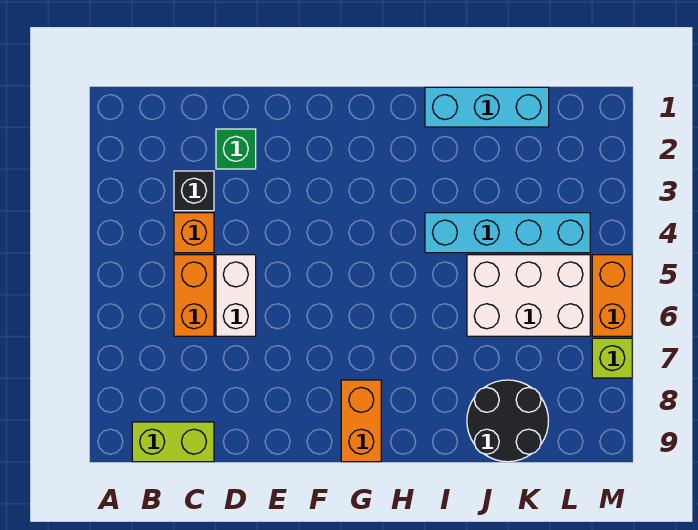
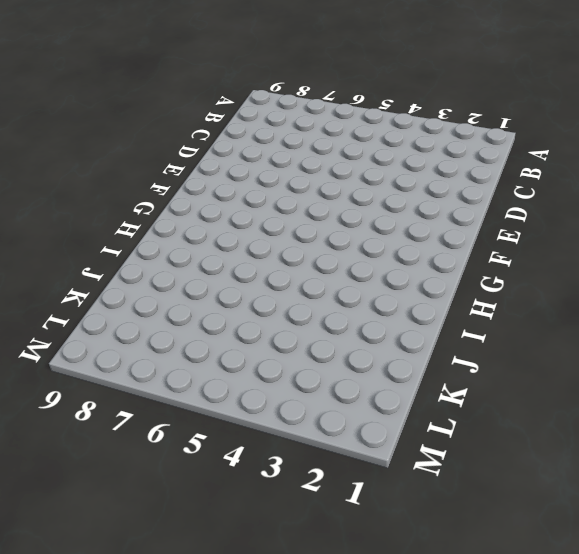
none -> lime brick B9:C9 level 1
none -> black brick C3 level 1
none -> orange brick C4 level 1

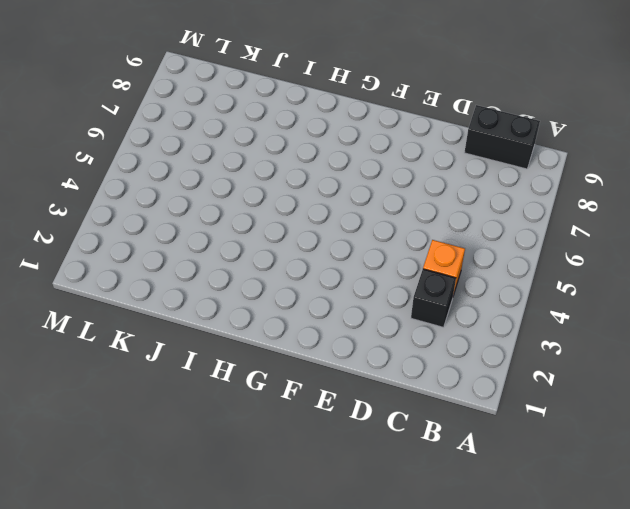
black brick B9:C9 level 1 -> lime brick B9:C9 level 1
none -> orange brick C5:C6 level 1
none -> green brick D2 level 1
none -> white brick D5:D6 level 1

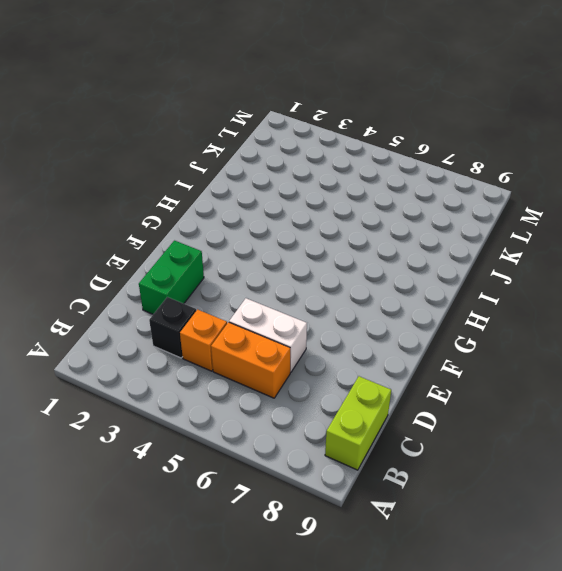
green brick D2:E2 level 1 -> green brick D2 level 1
none -> orange brick G8:G9 level 1
none -> cyan brick I1:K1 level 1
none -> cyan brick I4:L4 level 1

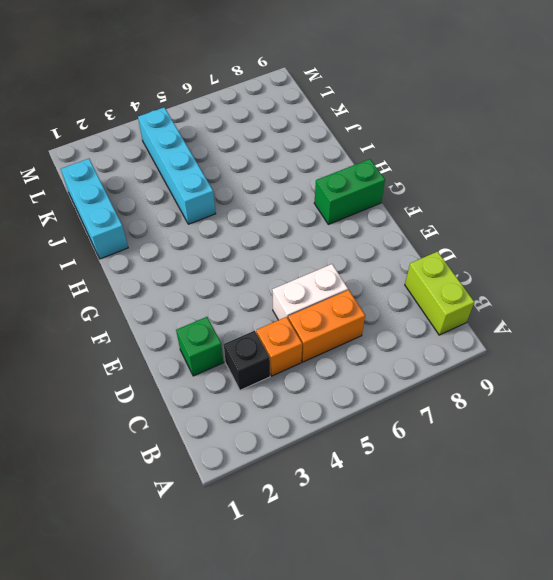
green brick G8:G9 level 1 -> orange brick G8:G9 level 1
none -> white brick J5:L6 level 1
none -> black round brick J8:K9 level 1
none -> orange brick M5:M6 level 1

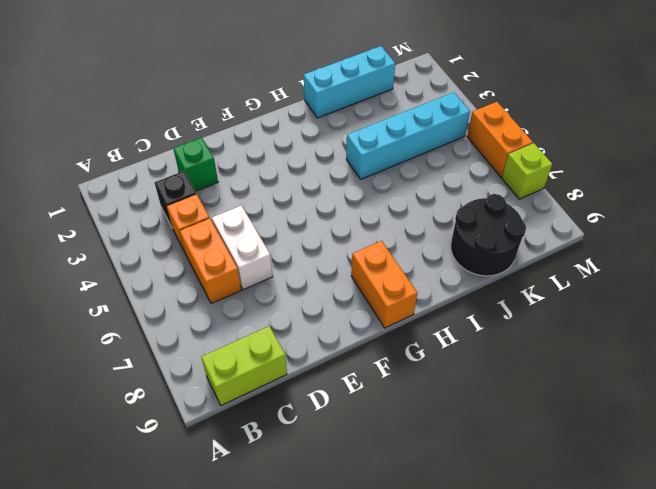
none -> white brick J5:L6 level 1

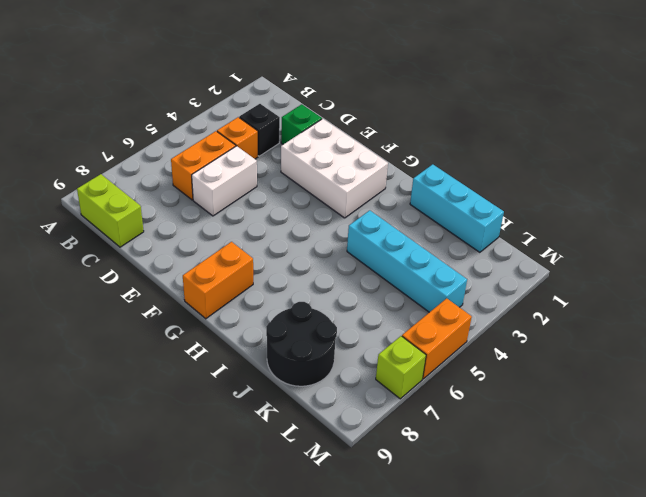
white brick E2:G3 level 1 -> white brick J5:L6 level 1

